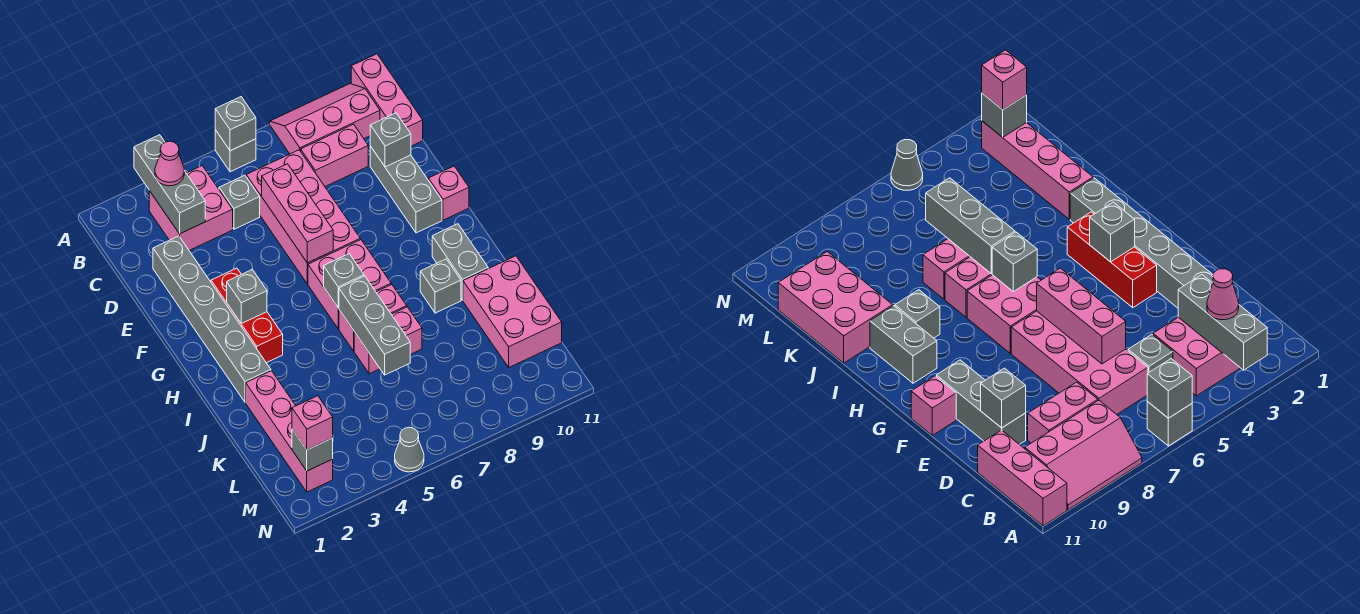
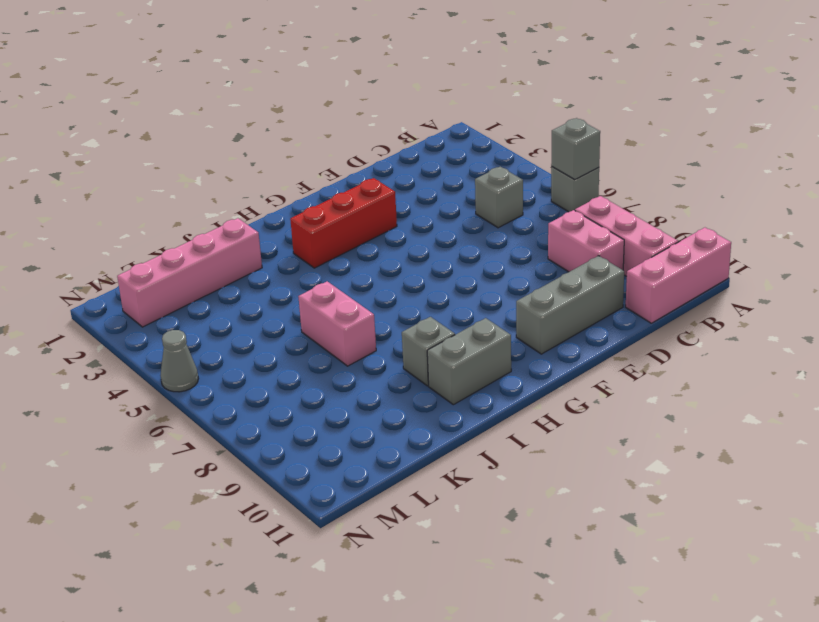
none -> pink brick B3:C4 level 1
none -> pink brick C6:F7 level 1
none -> grey brick D2:I2 level 1

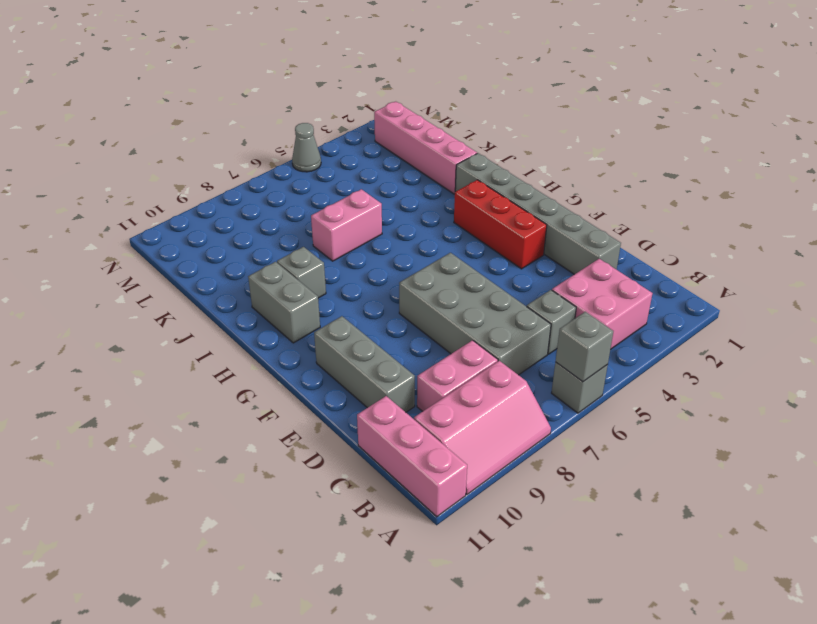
grey brick C6:F7 level 1 -> pink brick C6:F7 level 1
none -> pink brick F11 level 1
none -> pink brick G6:H7 level 1
none -> pink brick I6:I7 level 1

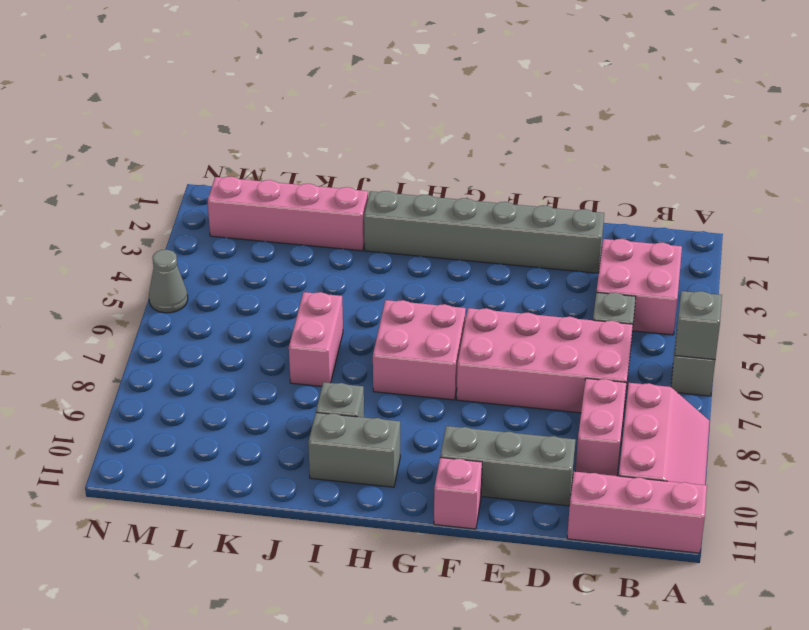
none -> red brick F3:H3 level 1
none -> pink brick I6:I7 level 1
none -> pink brick J10:L11 level 1

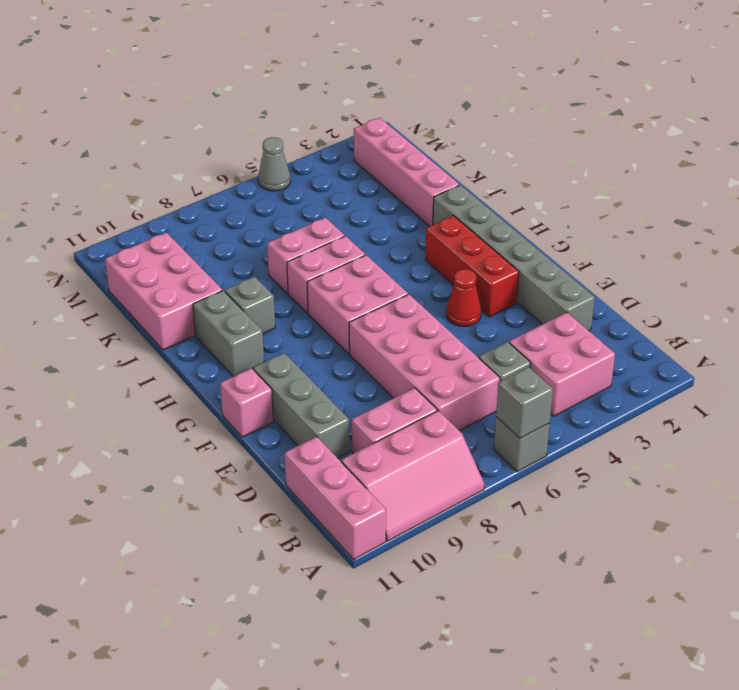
red cone F4 level 1 -> none
none -> grey brick A3:C3 level 2
none -> pink brick D6:F6 level 2
none -> grey brick D10 level 2

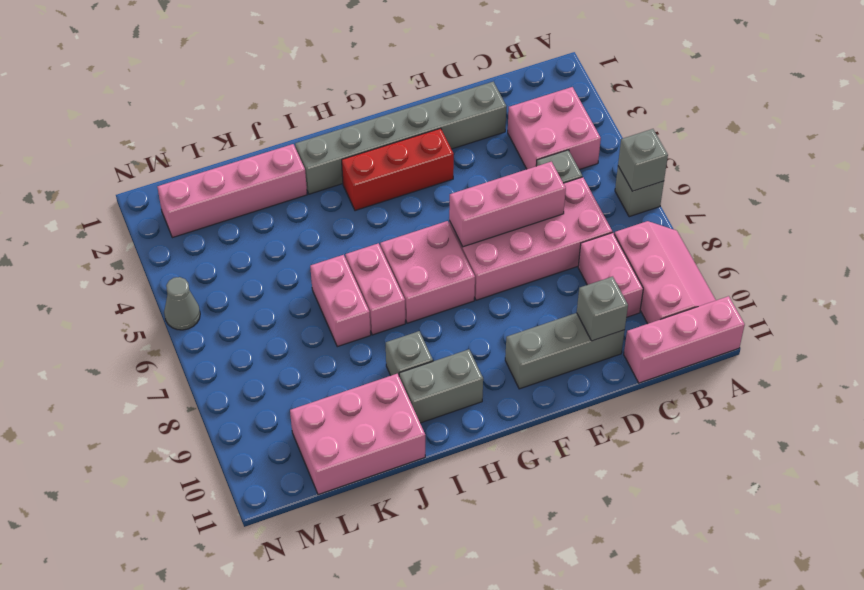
none -> pink brick F11 level 1
none -> grey brick A3:C3 level 2
none -> grey brick G3 level 2

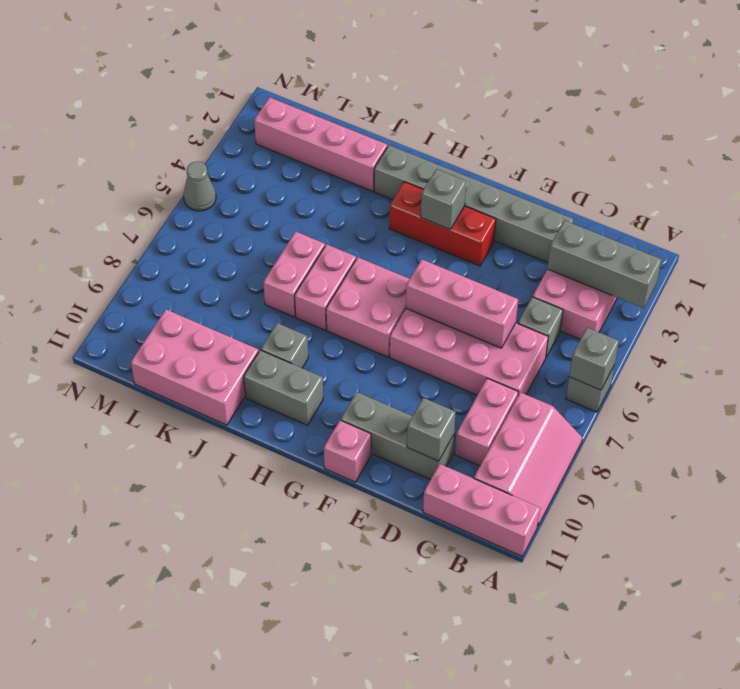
none -> grey brick H6 level 2
none -> grey brick I6:K6 level 2
none -> grey brick M2 level 2

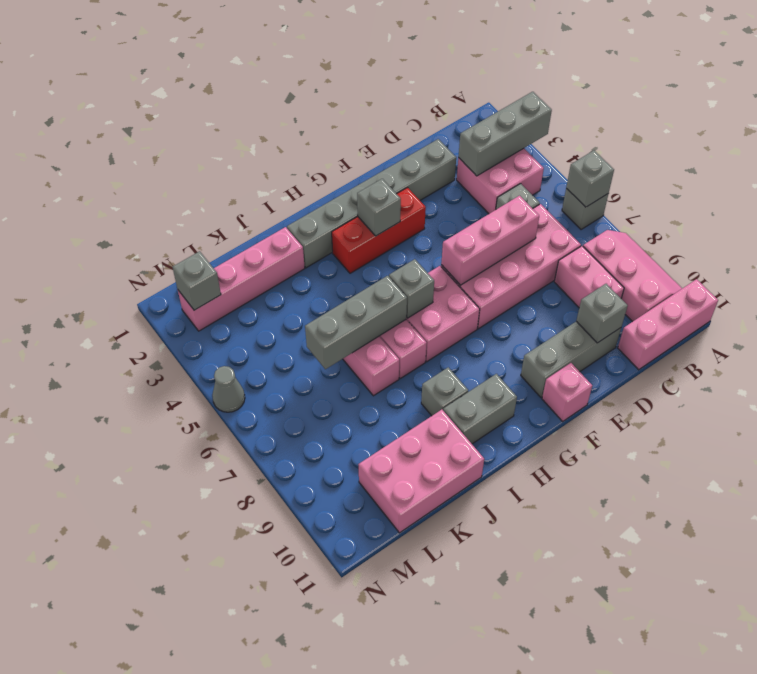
none -> pink cone B3 level 3
none -> pink brick M2 level 3

